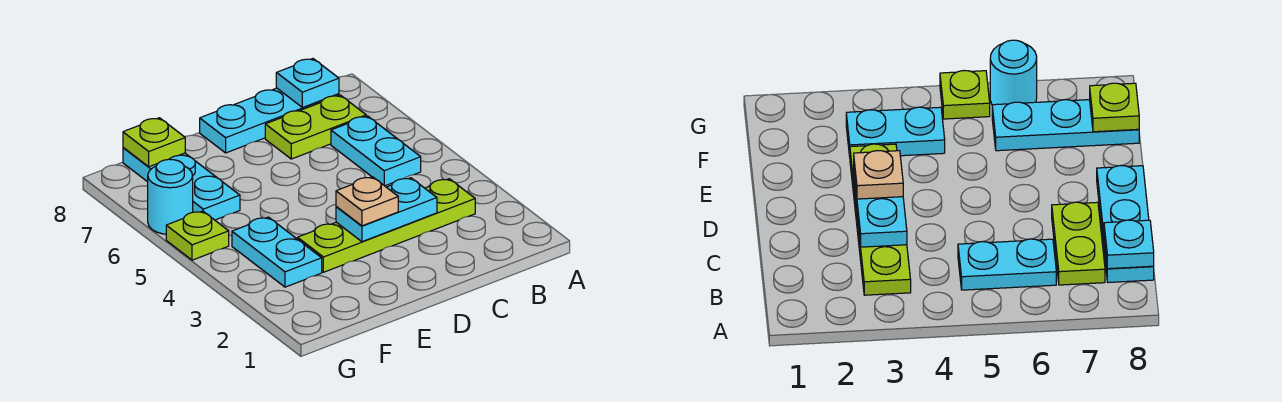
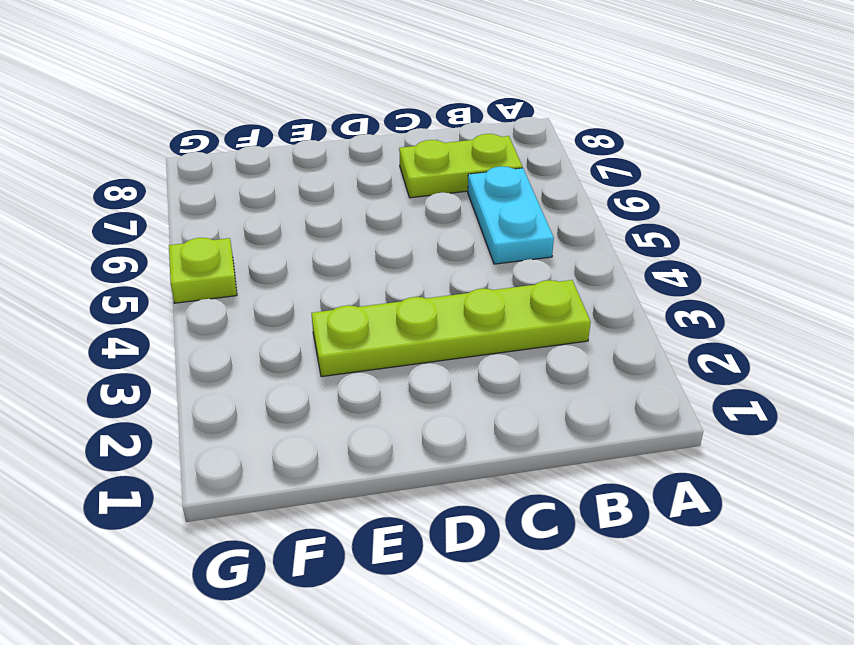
none -> cyan plate B8:D8 level 1
none -> cyan plate F3:F4 level 1
none -> cyan plate F6:F8 level 1

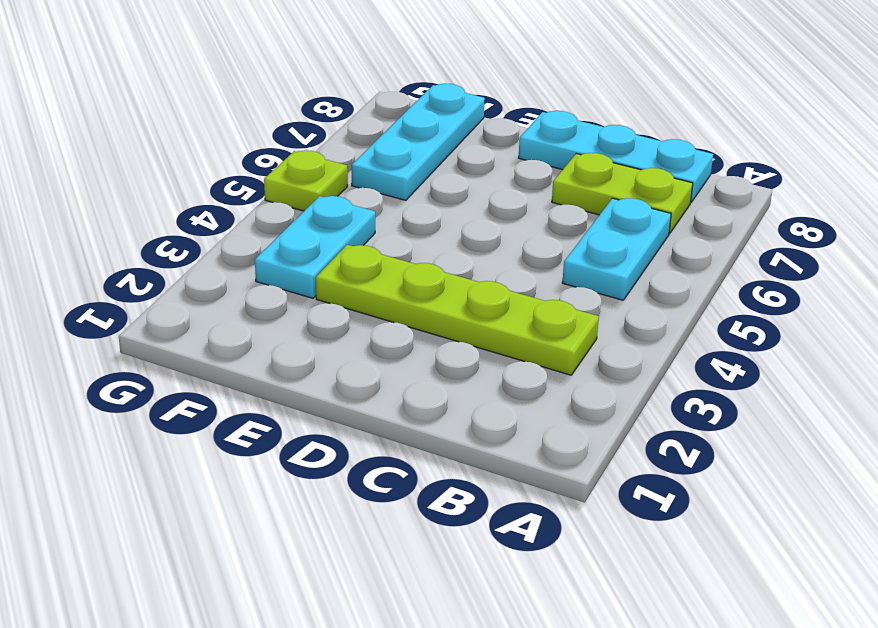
none -> cyan round brick G6 level 1
none -> cyan plate B8 level 2
none -> cyan plate C3:D3 level 2

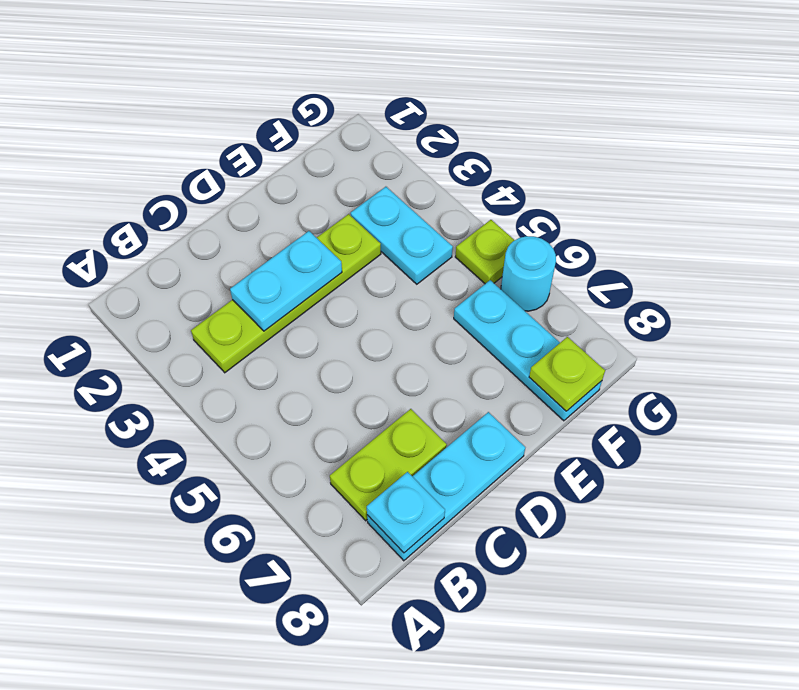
none -> cyan plate B5:B6 level 1
none -> tan plate D3 level 3

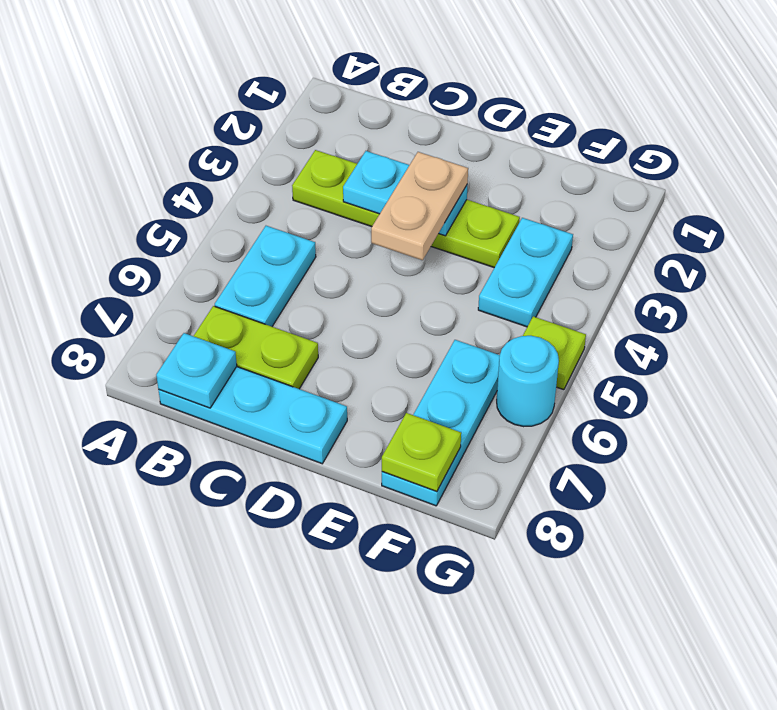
tan plate D3:D4 level 3 -> tan plate D3 level 3

